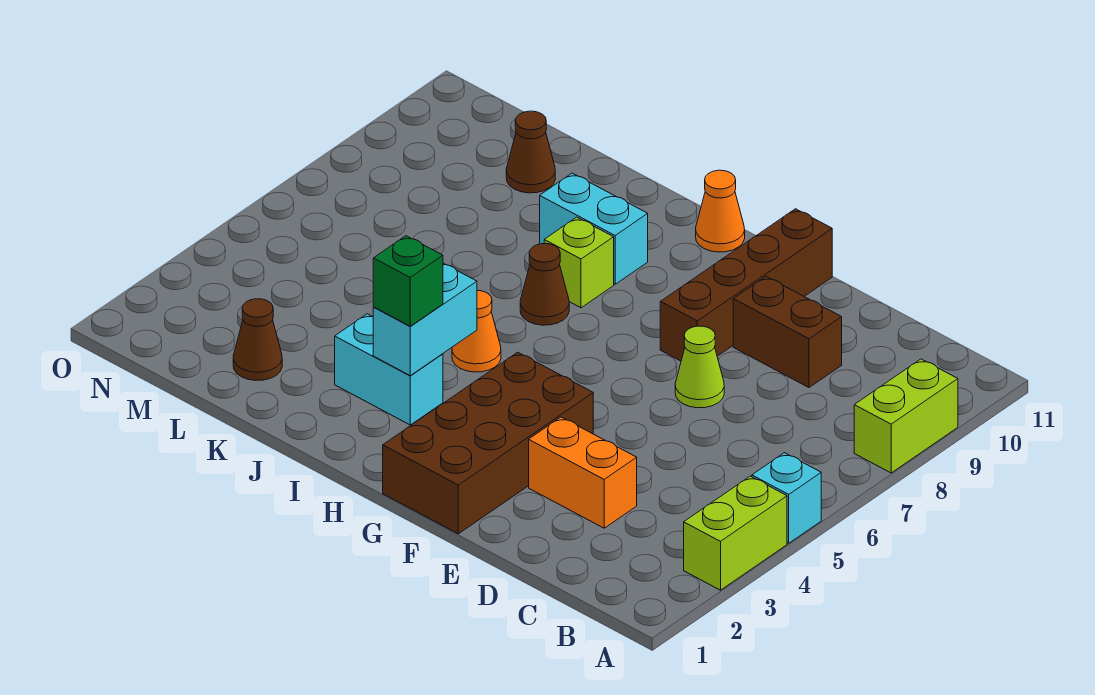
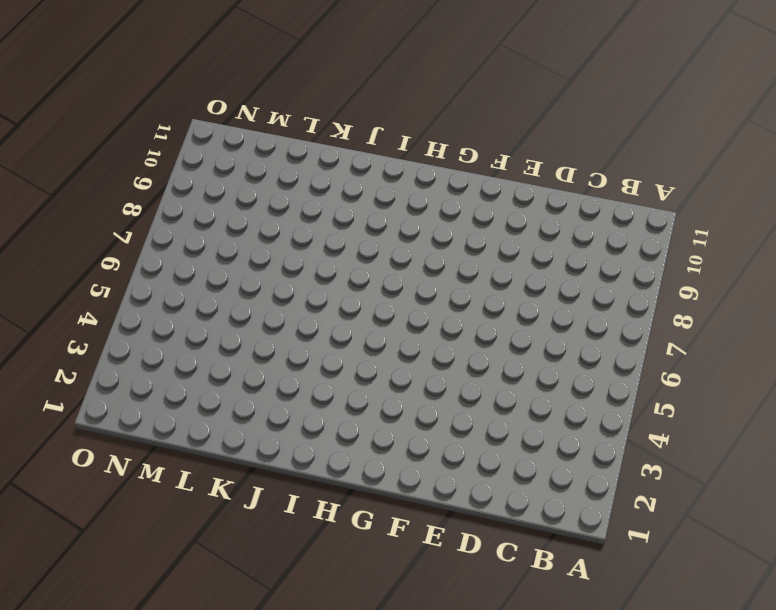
none -> lime brick A3:A4 level 1
none -> cyan brick A5 level 1
none -> lime brick A8:A9 level 1

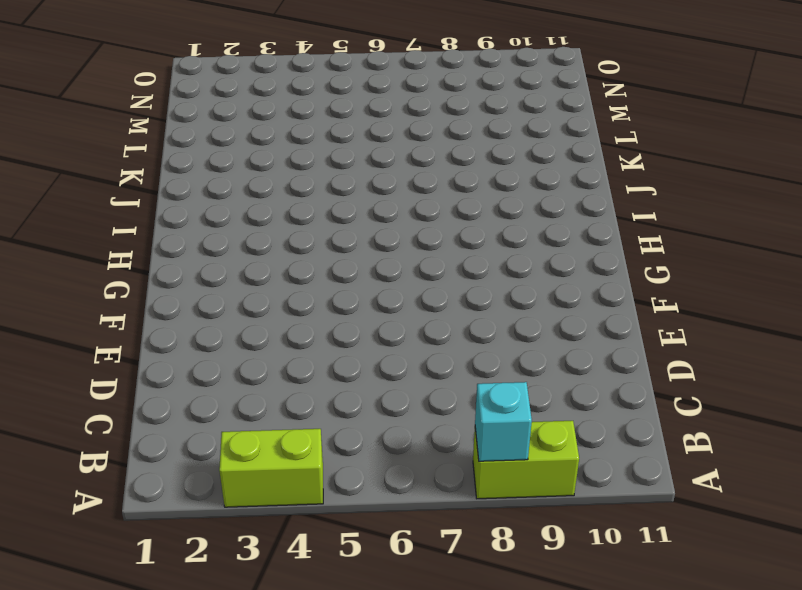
cyan brick A8 level 2 -> cyan brick A5 level 1
none -> orange brick D3:E3 level 1
none -> brown brick D9:E9 level 1
none -> lime cone E7 level 1

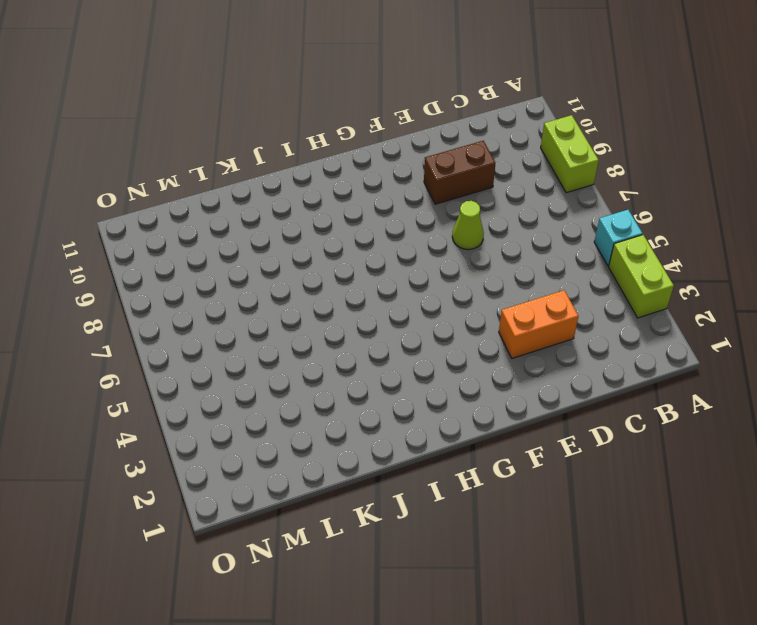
none -> brown brick F1:G4 level 1
none -> brown brick F8:F11 level 1
none -> orange cone H11 level 1

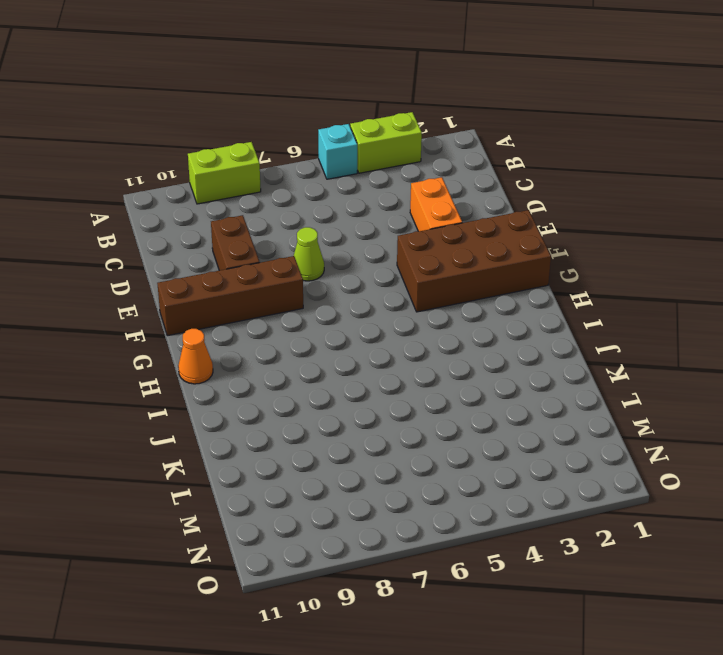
none -> cyan brick I3:J3 level 1
none -> orange cone I5 level 1
none -> brown cone I7 level 1

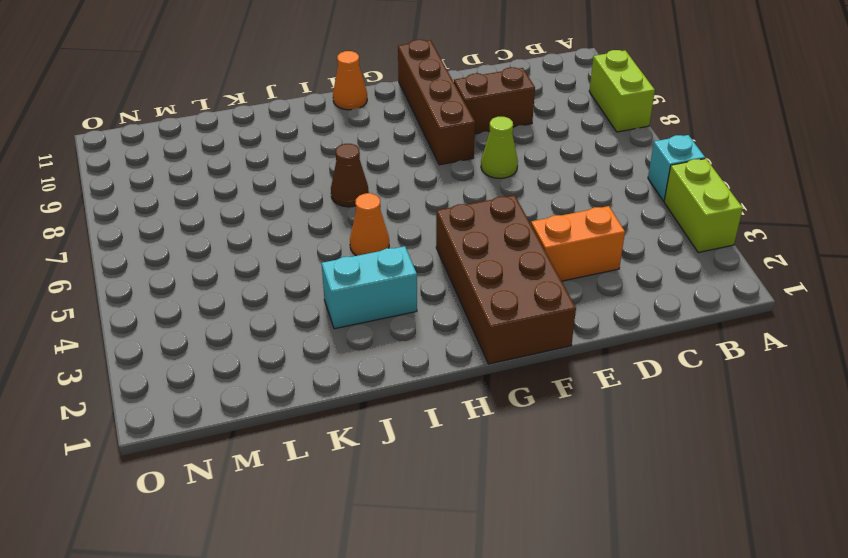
none -> lime brick I8 level 1
none -> cyan brick I9:J9 level 1
none -> brown cone L2 level 1

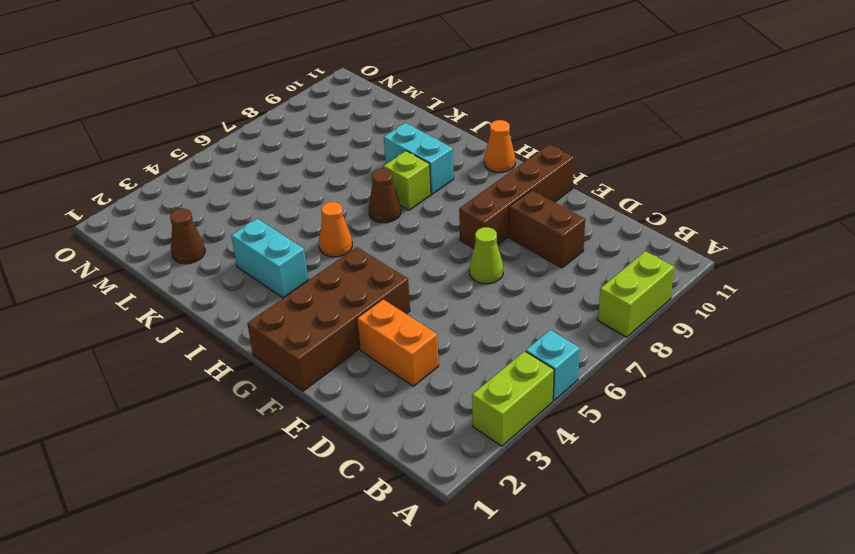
none -> brown cone L10 level 1
none -> cyan brick I3:I4 level 2
none -> green brick I3 level 3

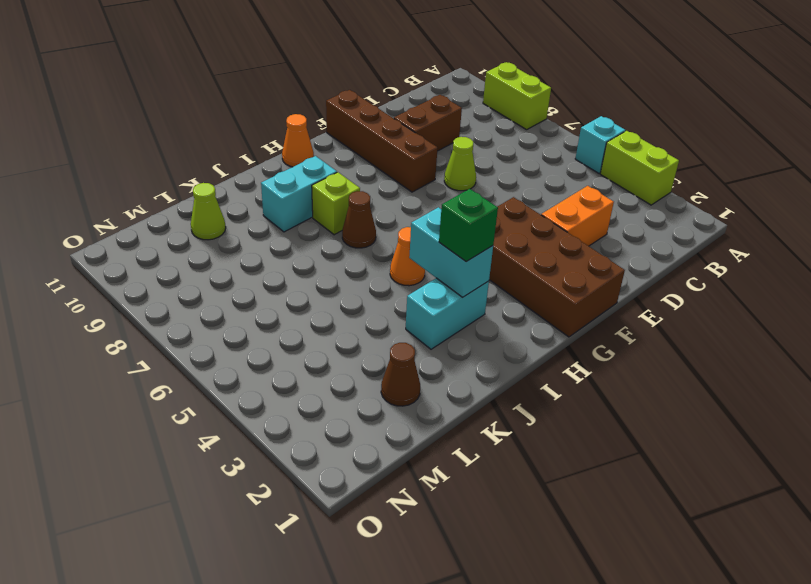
lime cone L10 level 1 -> brown cone L10 level 1

